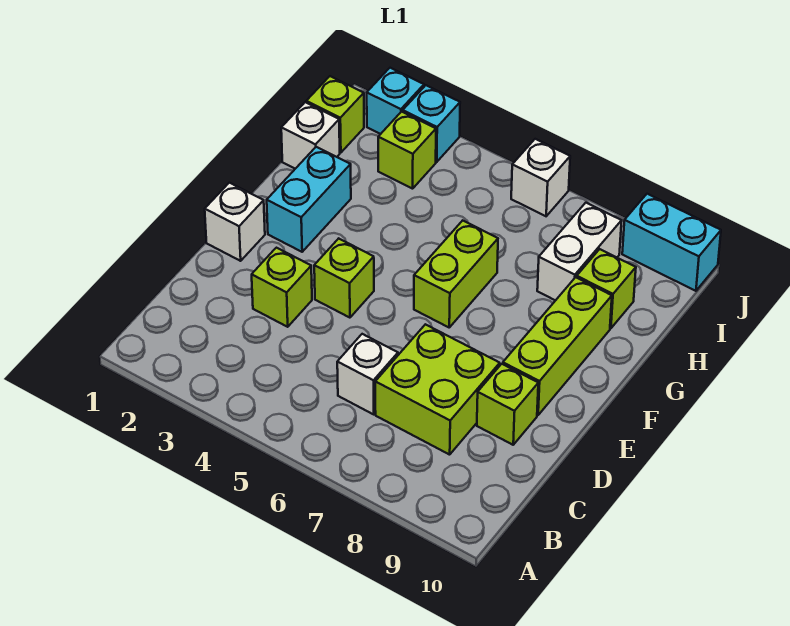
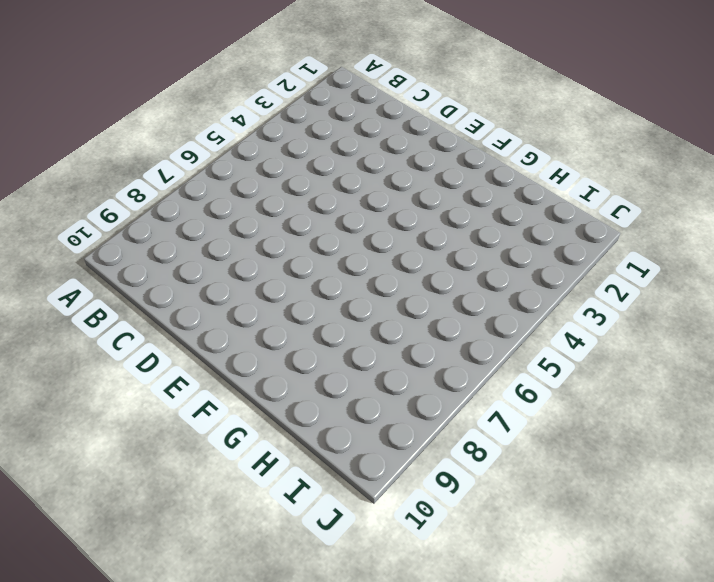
none -> white brick C6 level 1
none -> lime brick C7:D8 level 1
none -> lime brick D3 level 1

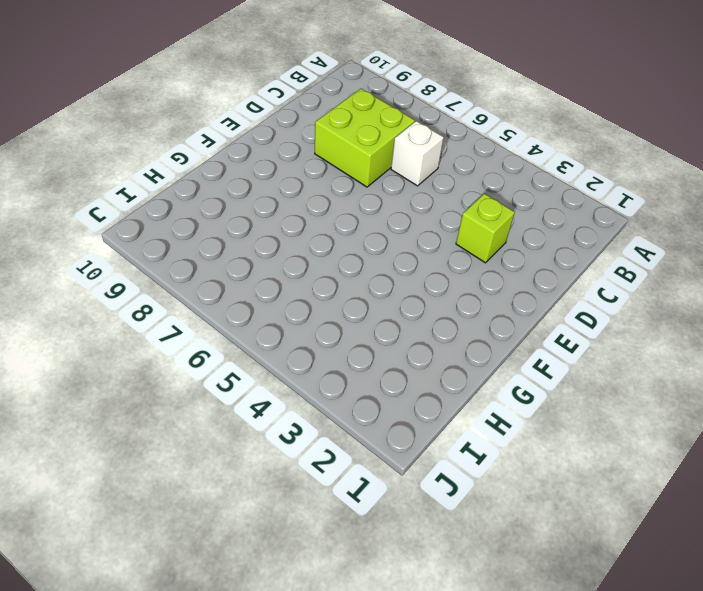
none -> lime brick D9 level 1
none -> white brick E1 level 1
none -> lime brick E4 level 1

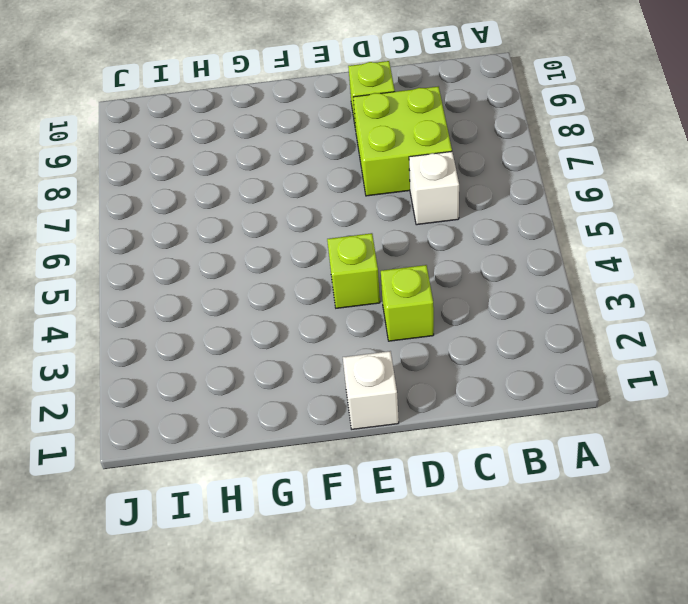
none -> lime brick E9:G9 level 1
none -> cyan brick F2:G2 level 1
none -> lime brick F6:G6 level 1

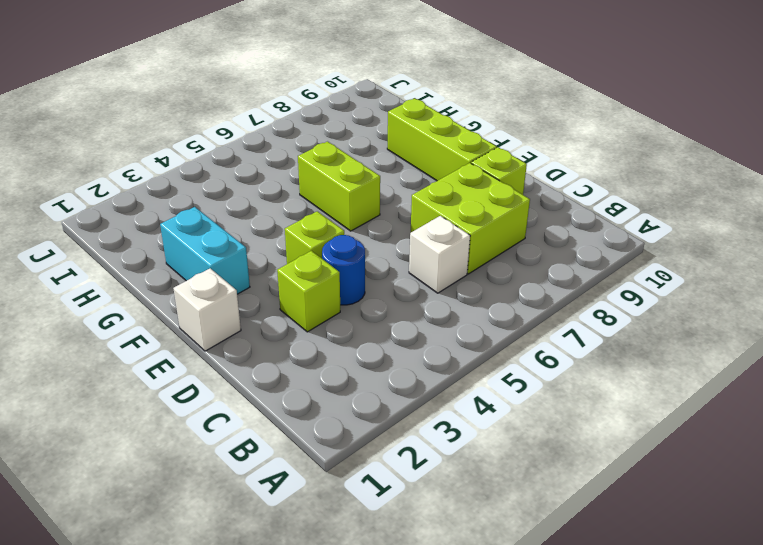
blue round brick D4 level 1 -> none
none -> white brick H1 level 1
none -> white brick H8:I8 level 1
none -> lime brick H9 level 1

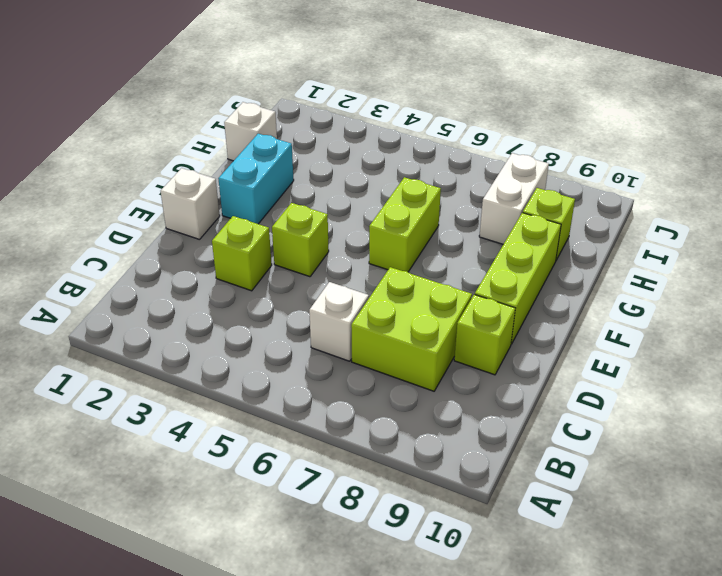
none -> lime brick I1 level 1
none -> lime brick I3 level 1
none -> cyan brick J2 level 1

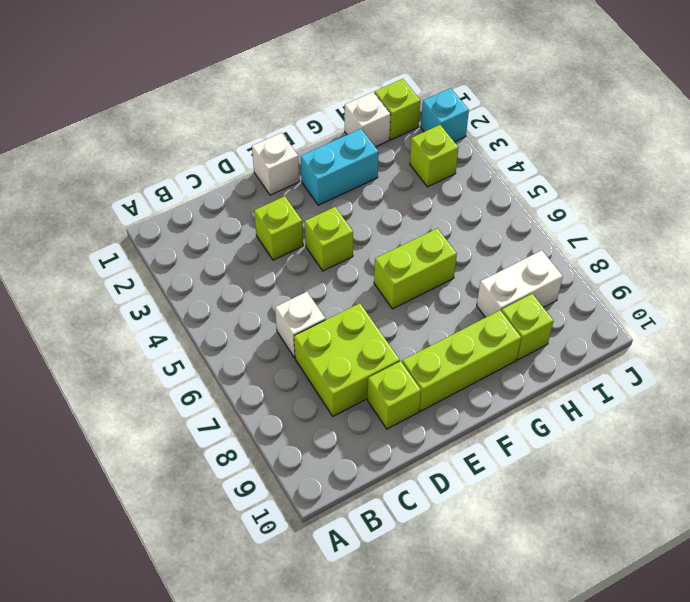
none -> cyan brick J3 level 1
none -> white brick J6 level 1
none -> cyan brick J9:J10 level 1

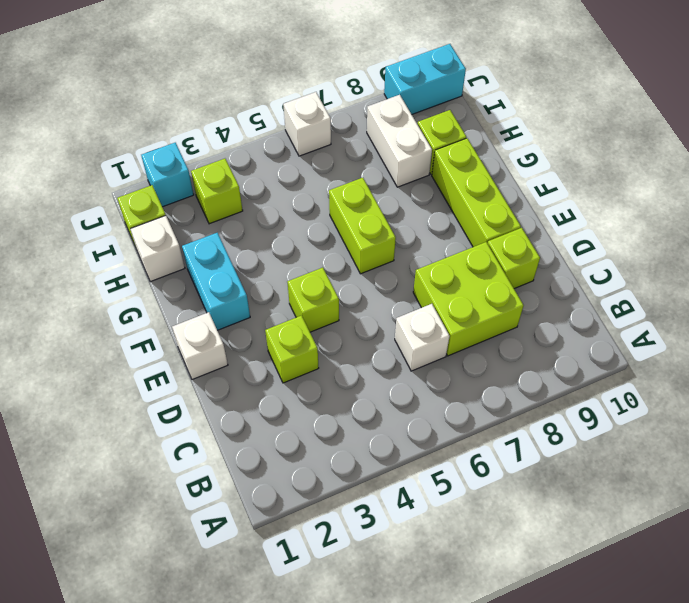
none -> cyan brick J3 level 1

